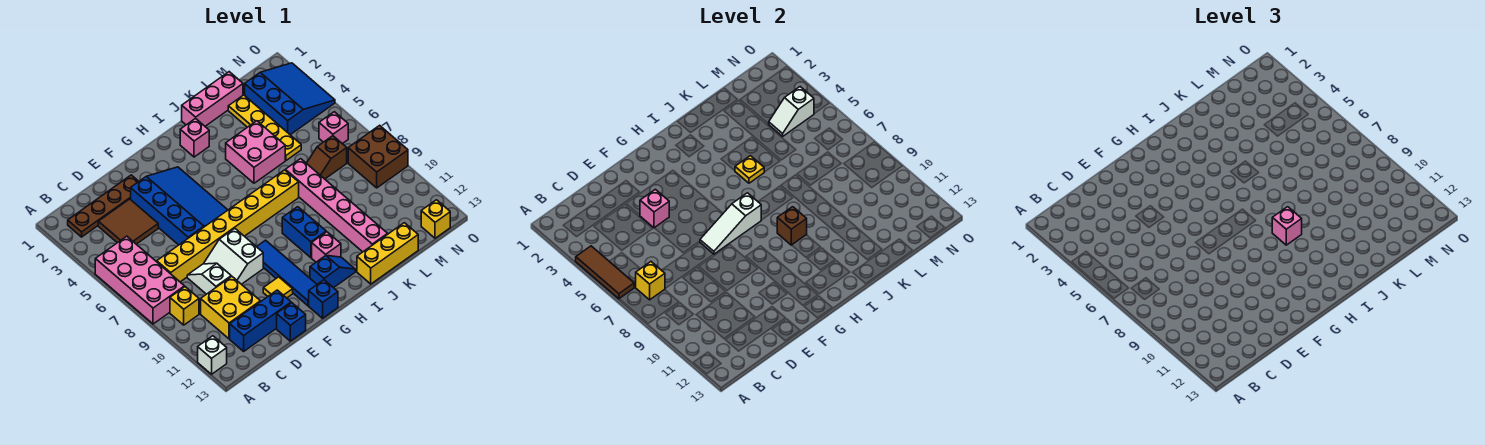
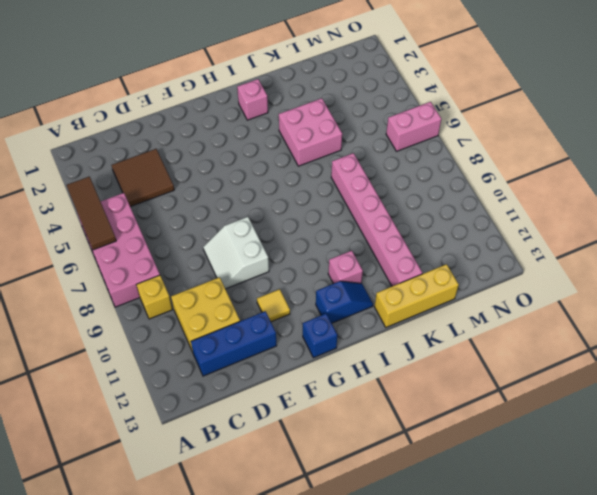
pink brick N6:O6 level 1 -> pink brick N6 level 1
none -> white brick A12 level 1
none -> brown plate B2:E2 level 1
none -> yellow brick C7:J7 level 1
none -> white slope D8:D9 level 1 top 9

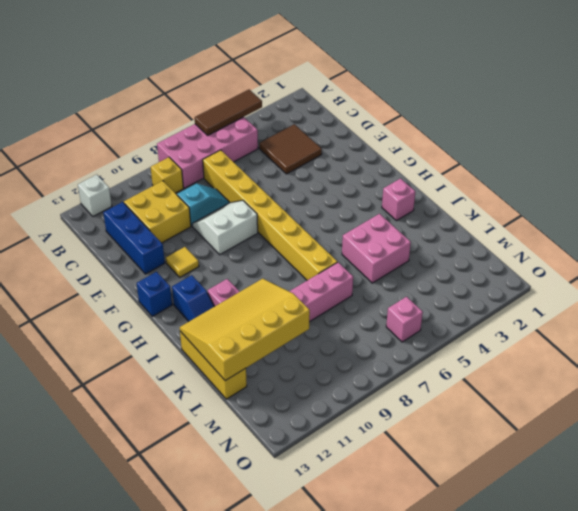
cyan slope D8:D9 level 1 top 9 -> white slope D8:D9 level 1 top 9
yellow slope J10:L13 level 2 top L -> none
none -> brown plate B2:E2 level 1
none -> blue slope E3:G6 level 1 top E
none -> blue brick E13 level 1
none -> blue tile G9:G12 level 1

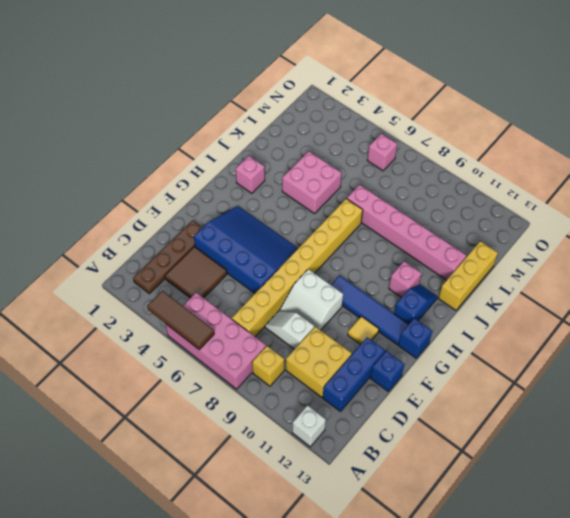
none -> blue brick I9:I10 level 1
none -> pink brick J1:L1 level 1
none -> yellow plate L2:L5 level 1
none -> brown slope L7:M7 level 1 top M

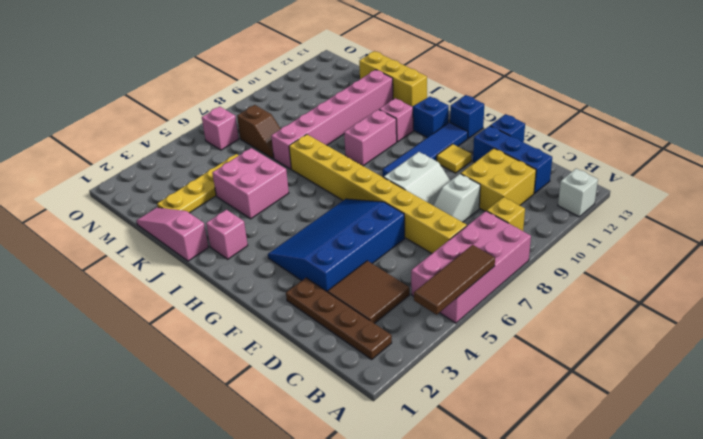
pink brick I9:I10 level 1 -> blue brick I9:I10 level 1
pink slope J1:L1 level 1 top J -> pink brick J1:L1 level 1
none -> blue slope M2:O4 level 1 top M
none -> brown brick N8:O9 level 1
none -> yellow brick N13 level 1
none -> yellow brick B7 level 2

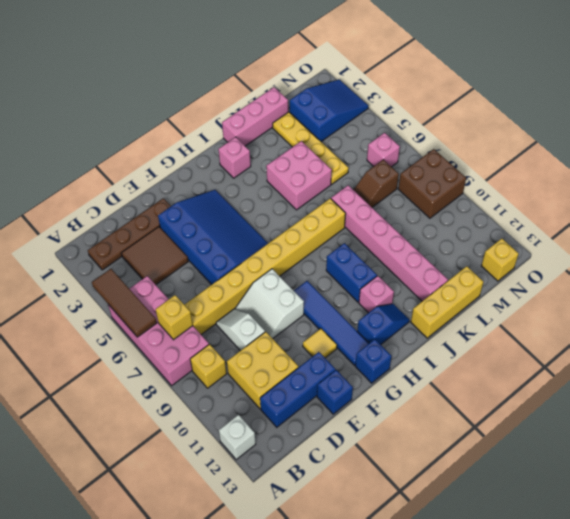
blue slope M2:O3 level 1 top M -> blue slope M2:O4 level 1 top M
none -> pink brick E4 level 2
none -> white slope F7:H7 level 2 top H
none -> brown brick I9 level 2
none -> yellow plate J5 level 2

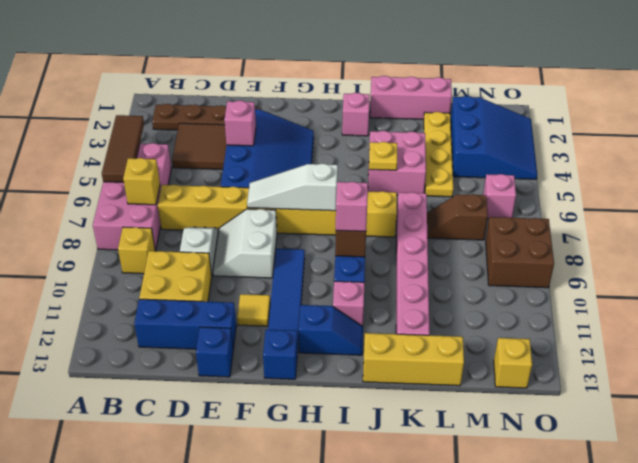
none -> white brick A12 level 1
none -> white slope M4:N4 level 2 top N

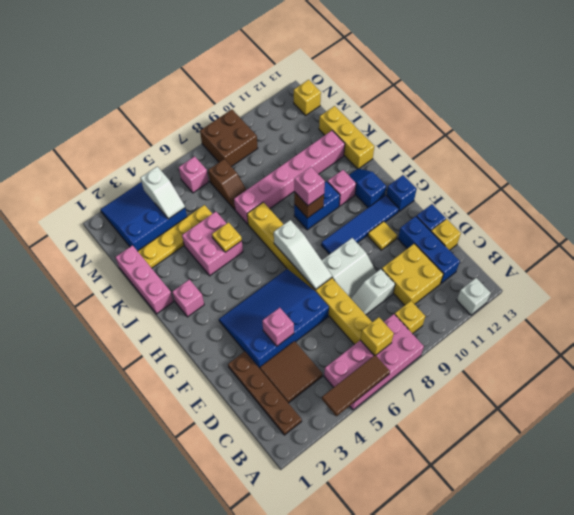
yellow brick D13 level 1 -> none

